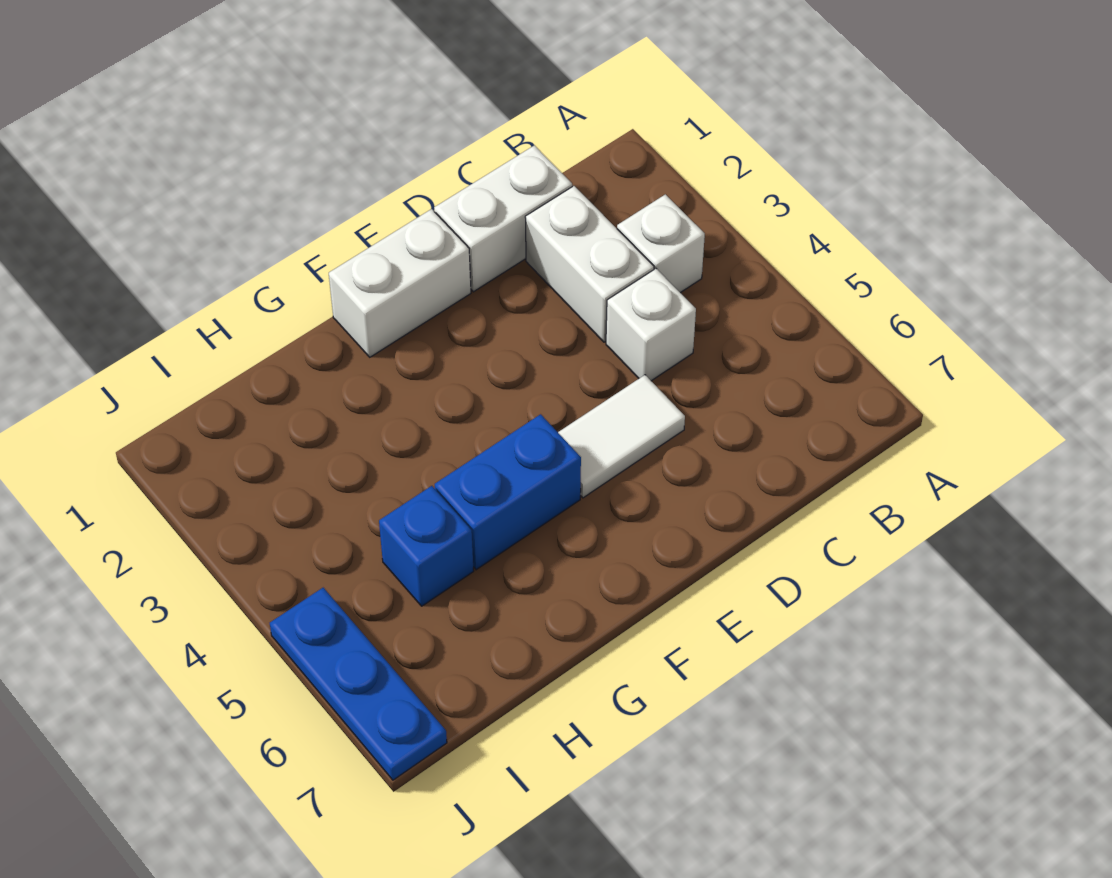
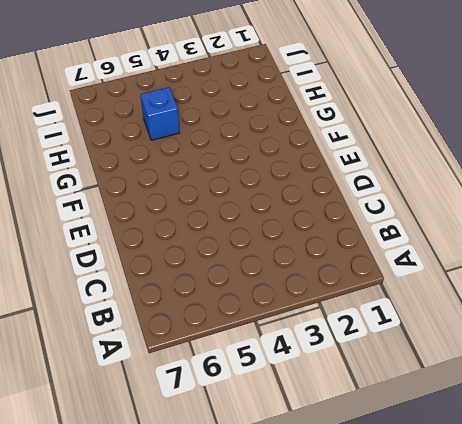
none -> white brick B3 level 1
none -> white brick C1:D1 level 1

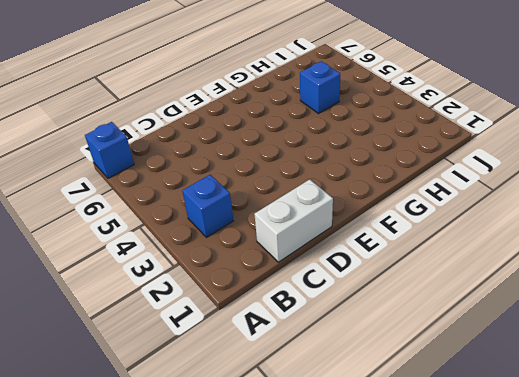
blue brick A7 level 1 -> none
blue brick B3 level 1 -> white brick B3 level 1
none -> white brick C2:C3 level 1
none -> white brick C4 level 1

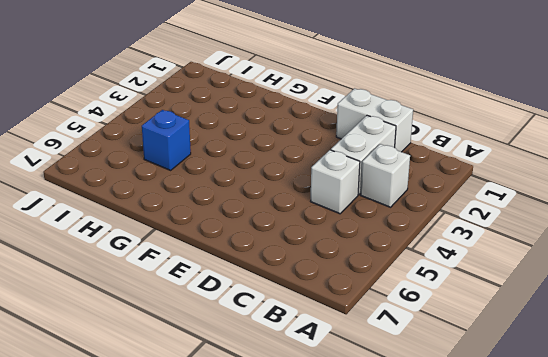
none -> white tile D5:E5 level 1
none -> white brick E1:F1 level 1

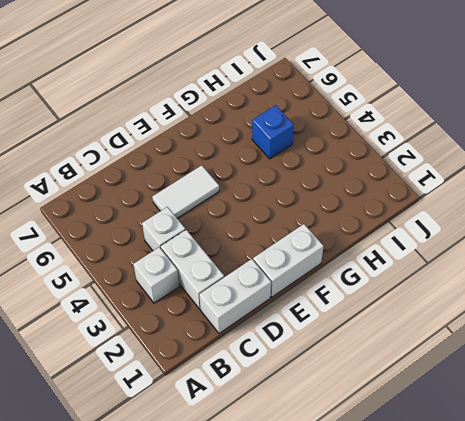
none -> blue brick F5:G5 level 1
none -> blue plate J5:J7 level 1

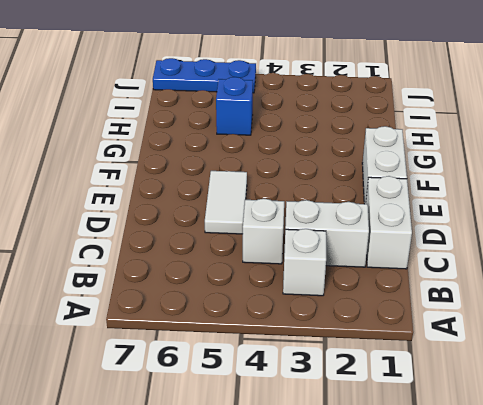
none -> blue brick F5:G5 level 1

